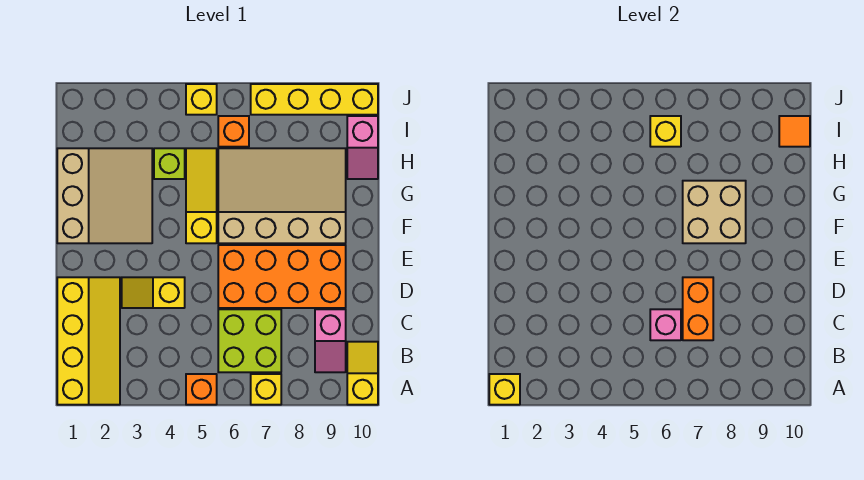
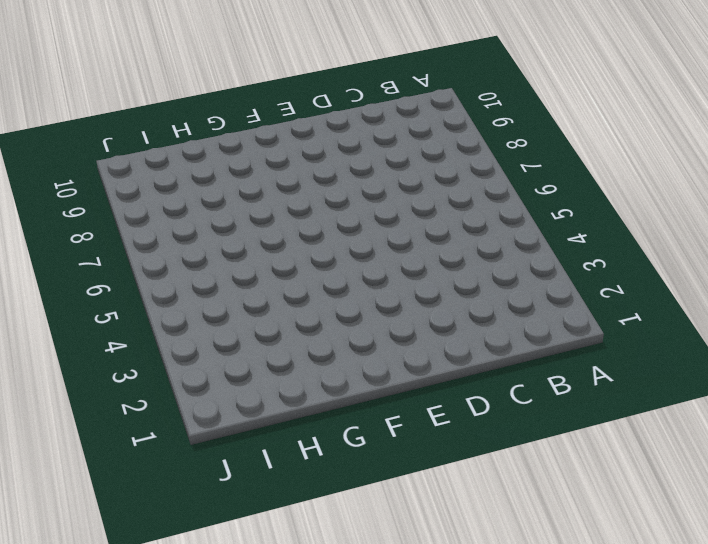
none -> yellow slope A1:D2 level 1 top 1
none -> orange brick A5 level 1
none -> yellow brick A7 level 1

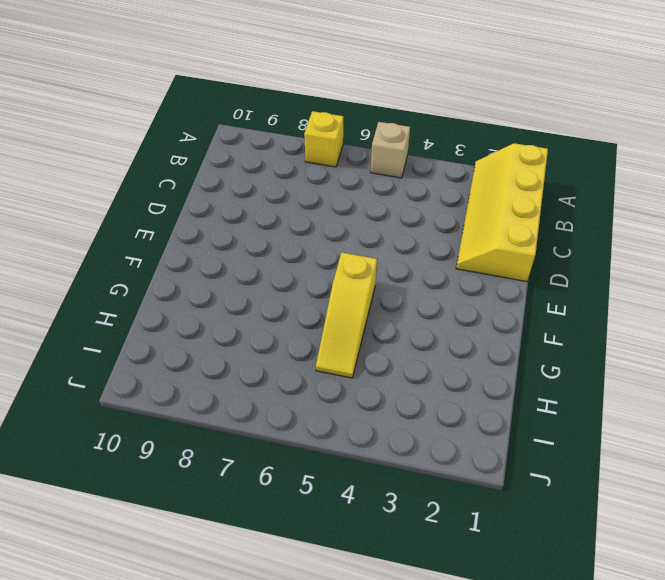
tan brick A5 level 1 -> orange brick A5 level 1
none -> yellow slope A10:B10 level 1 top A
none -> lime brick B6:C7 level 1
none -> pink slope B9:C9 level 1 top C

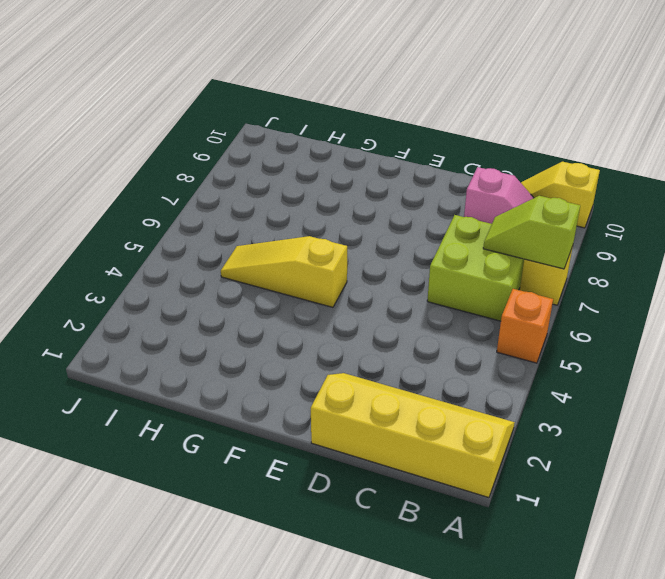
lime slope A7:B7 level 2 top A -> none
none -> yellow slope D3:D4 level 1 top 4
none -> orange brick D6:E9 level 1
none -> tan slope F1:H3 level 1 top 1

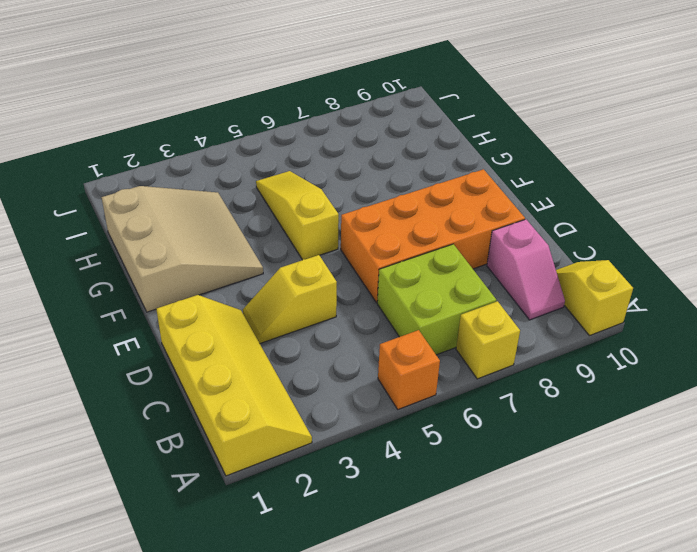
none -> tan slope F6:H9 level 1 top F
none -> lime brick H4 level 1
none -> pink slope H10:I10 level 1 top I

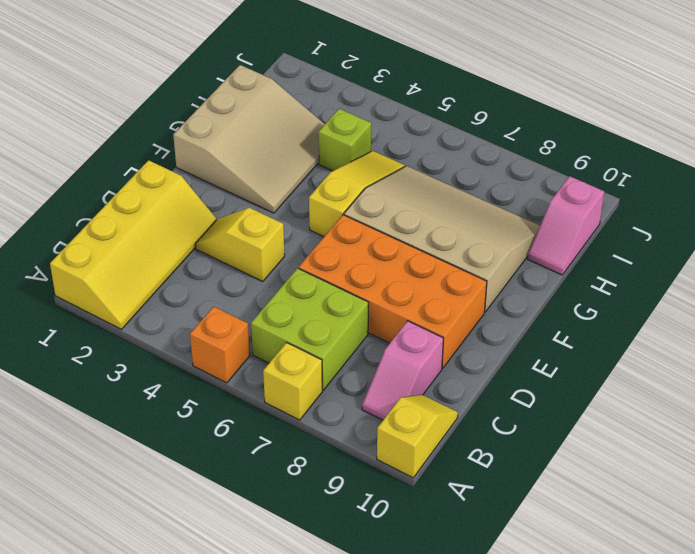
none -> orange brick I6 level 1
none -> yellow brick J5 level 1
none -> yellow brick J7:J10 level 1

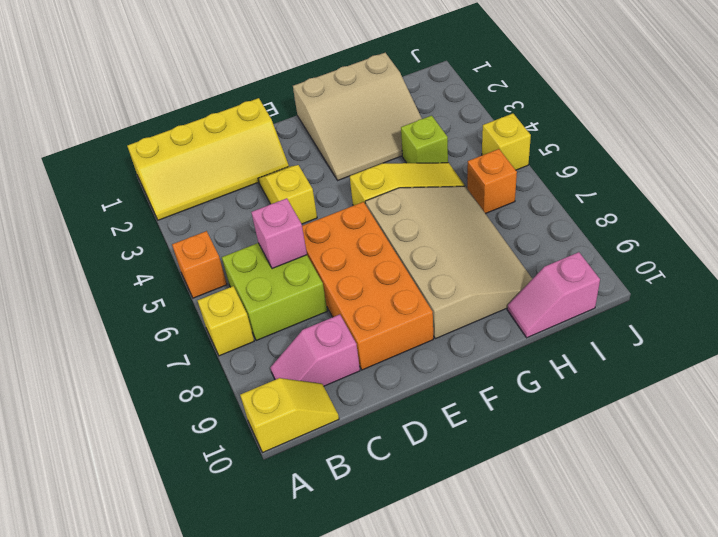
none -> yellow brick J7:J10 level 1
none -> yellow brick A1 level 2
none -> orange brick C7:D7 level 2

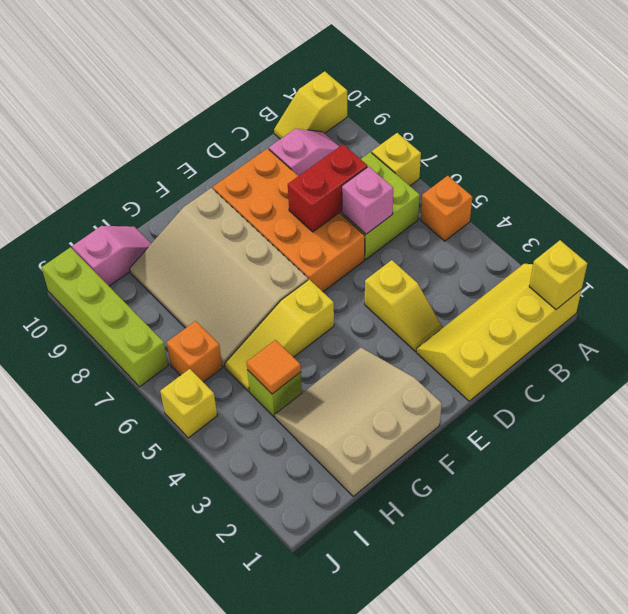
red brick C7:D7 level 2 -> orange brick C7:D7 level 2
orange tile H4 level 2 -> orange tile I10 level 2
lime brick J7:J10 level 1 -> yellow brick J7:J10 level 1
none -> tan brick F7:G8 level 2
none -> yellow brick I6 level 2

